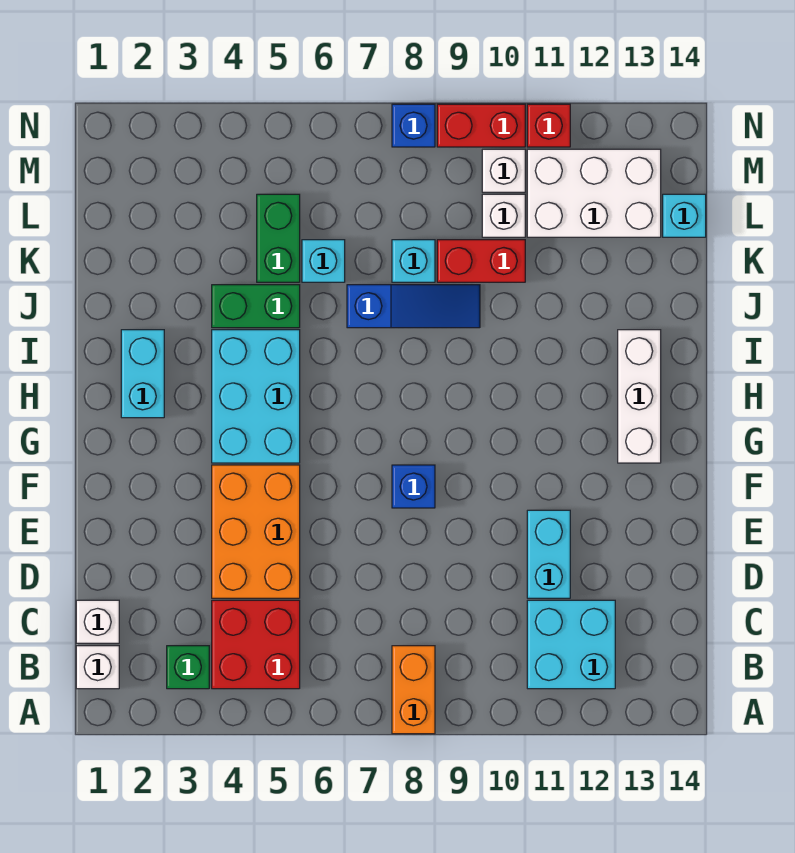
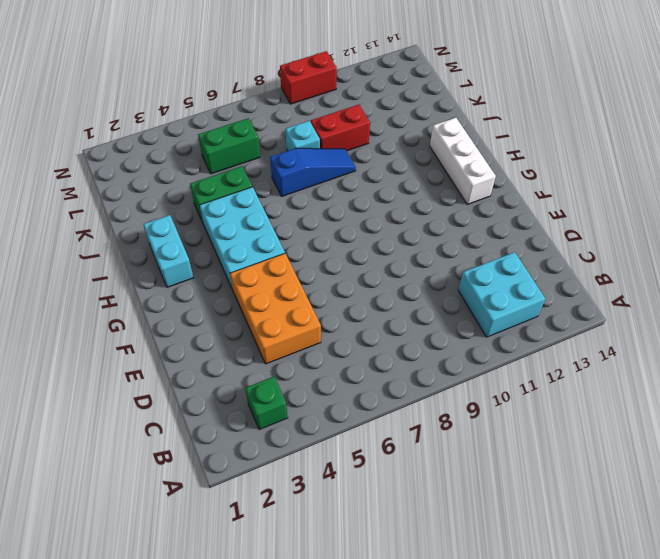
green brick L5:L6 level 1 -> green brick K5:L5 level 1
none -> orange brick A8:B8 level 1
none -> white brick B1 level 1
none -> red brick B4:C5 level 1

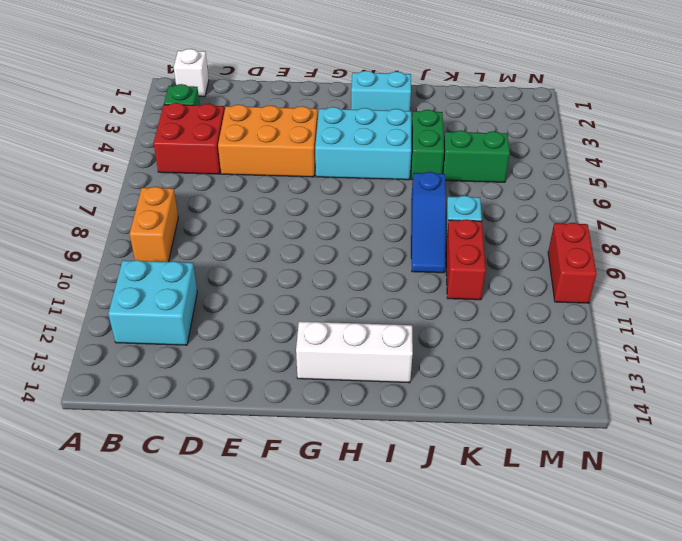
orange brick B8:B9 level 1 -> orange brick A8:B8 level 1
none -> white brick C1 level 1
none -> cyan brick D11:E11 level 1
none -> blue brick F8 level 1

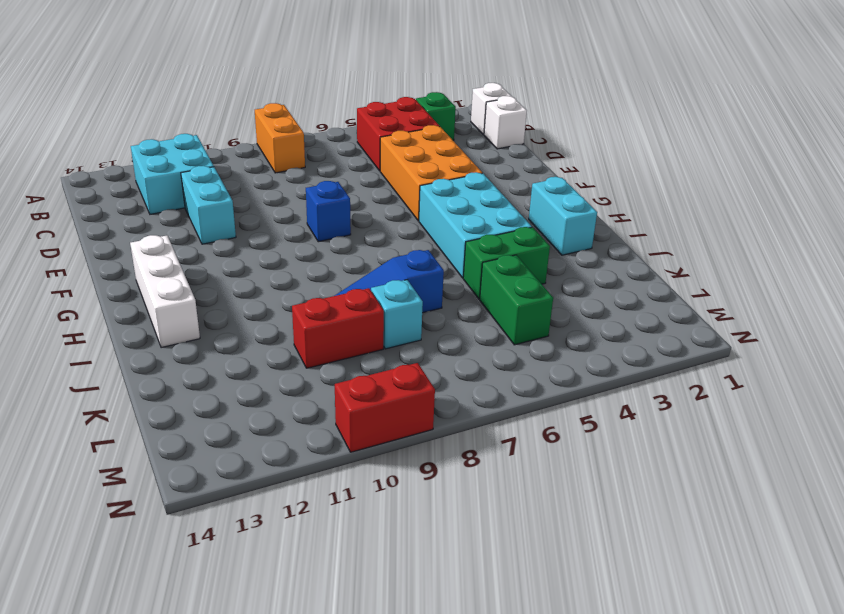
none -> cyan brick K6 level 1
none -> white brick L10 level 1
none -> white brick L11:M13 level 1

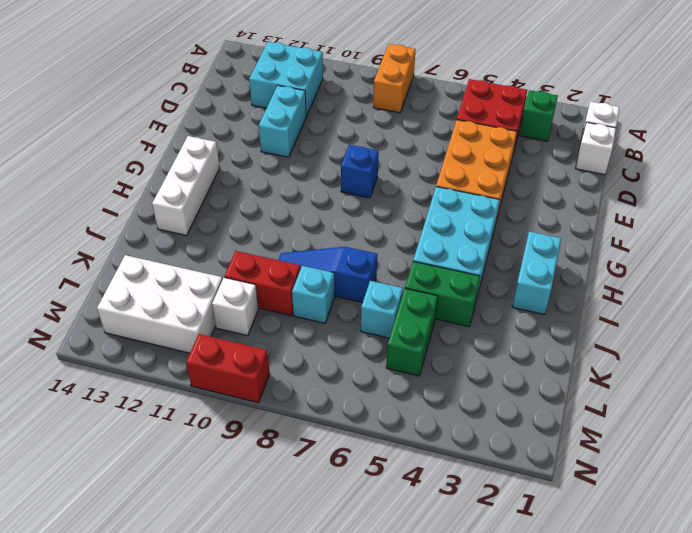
none -> cyan brick L14 level 1
none -> white brick M10 level 1
none -> blue brick N8 level 1

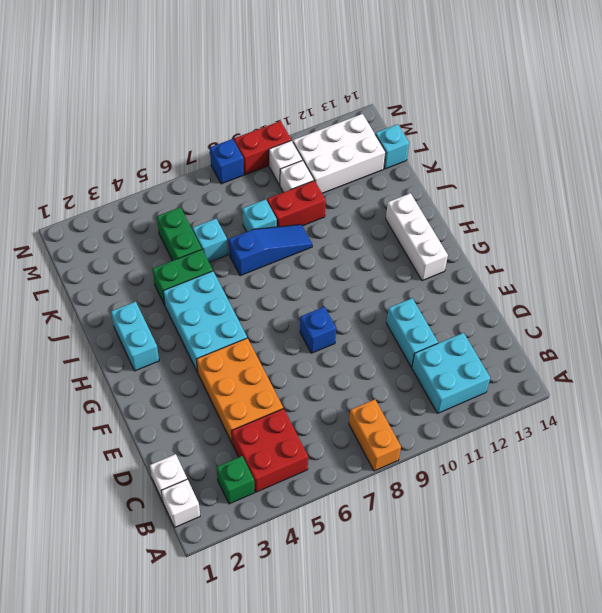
none -> red brick N11 level 1

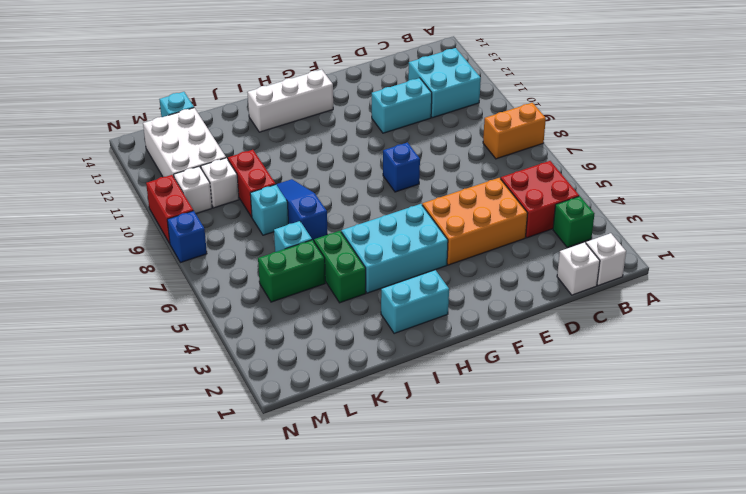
none -> red brick N11 level 1

